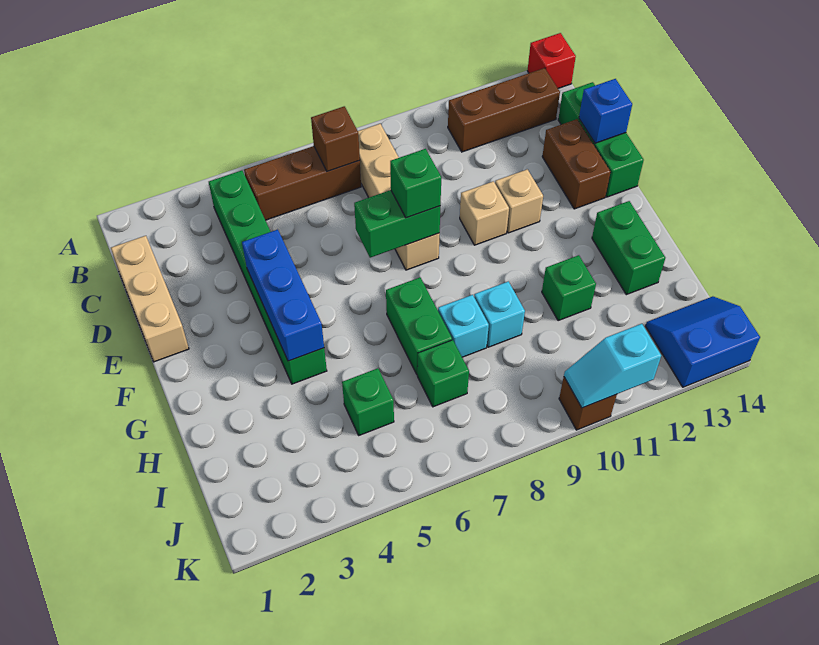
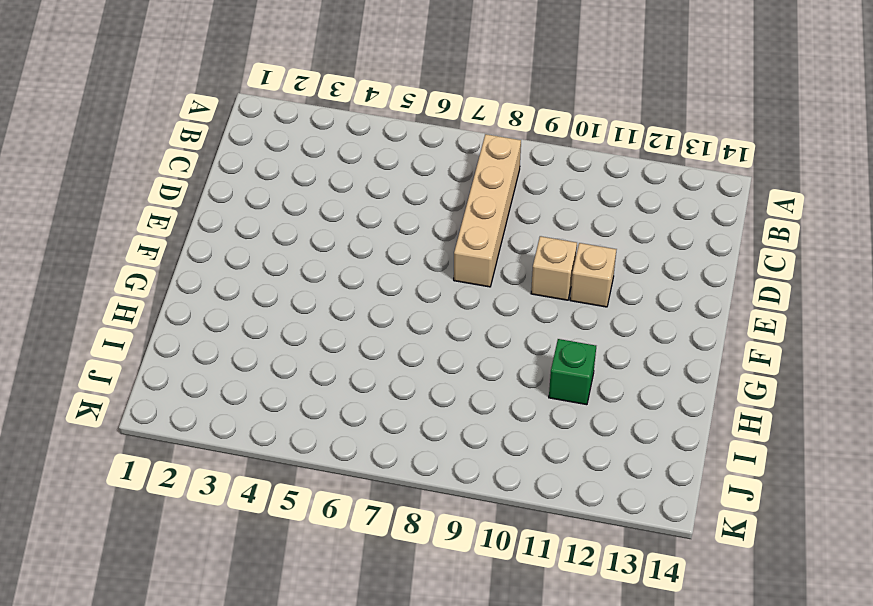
none -> red brick A14 level 1
none -> green brick B4:G4 level 1
none -> brown brick B5:B7 level 1

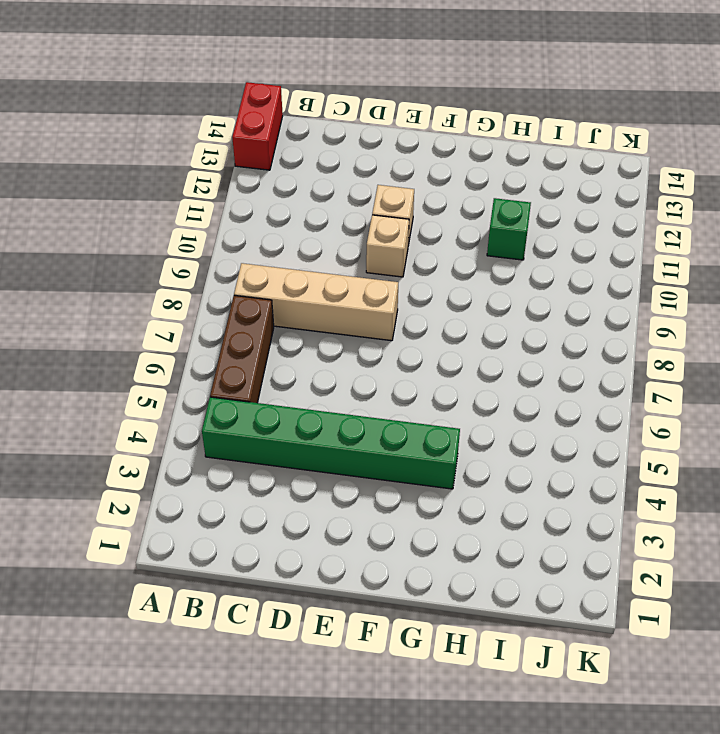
red brick A13:A14 level 1 -> red brick A14 level 1
none -> brown brick B11:B13 level 1
none -> tan brick C1:E1 level 1
none -> green brick C14:E14 level 1

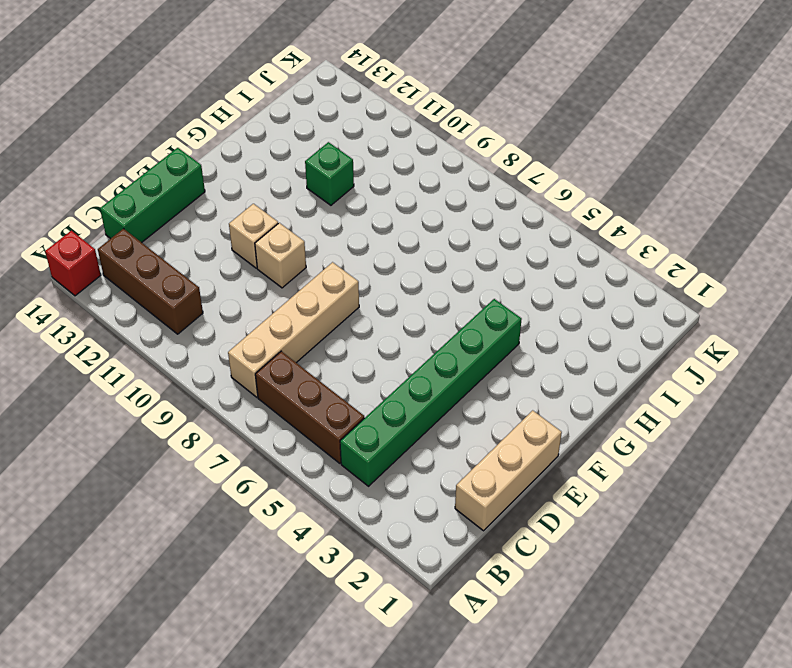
none -> brown brick D13:E13 level 1
none -> green brick G7:H7 level 1
none -> green brick G13:H13 level 1

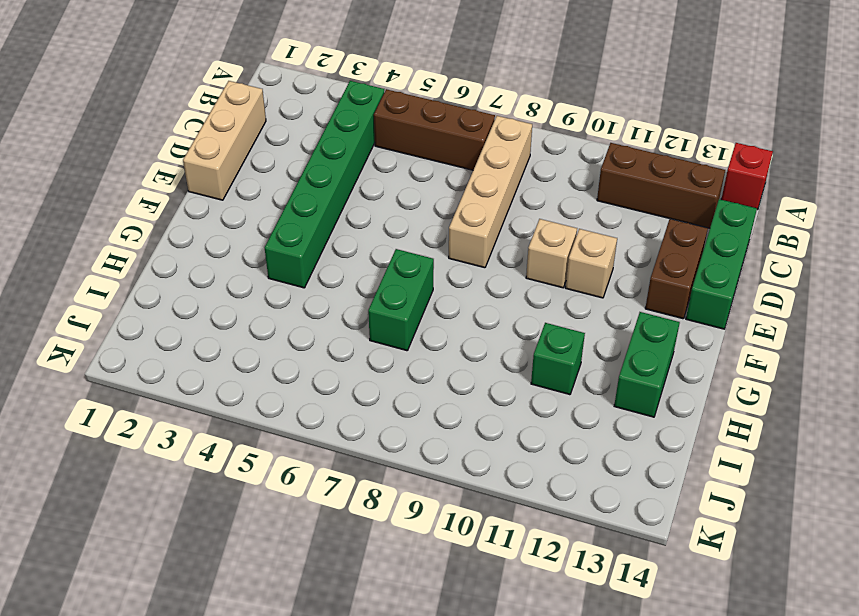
none -> cyan brick H8 level 1
none -> cyan brick H9 level 1
none -> green brick I5 level 1

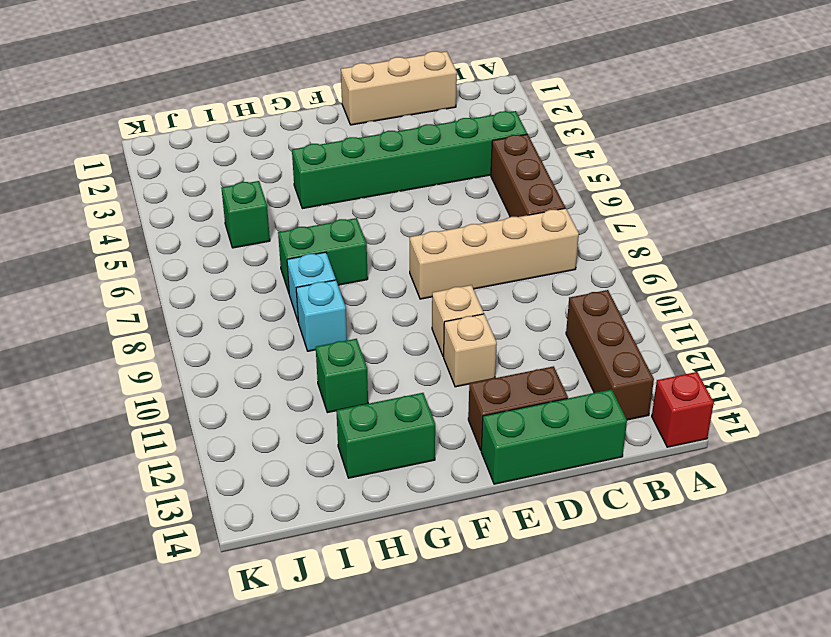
none -> green brick I7 level 1
none -> blue slope J13:K14 level 1 top K
none -> brown brick K10 level 1

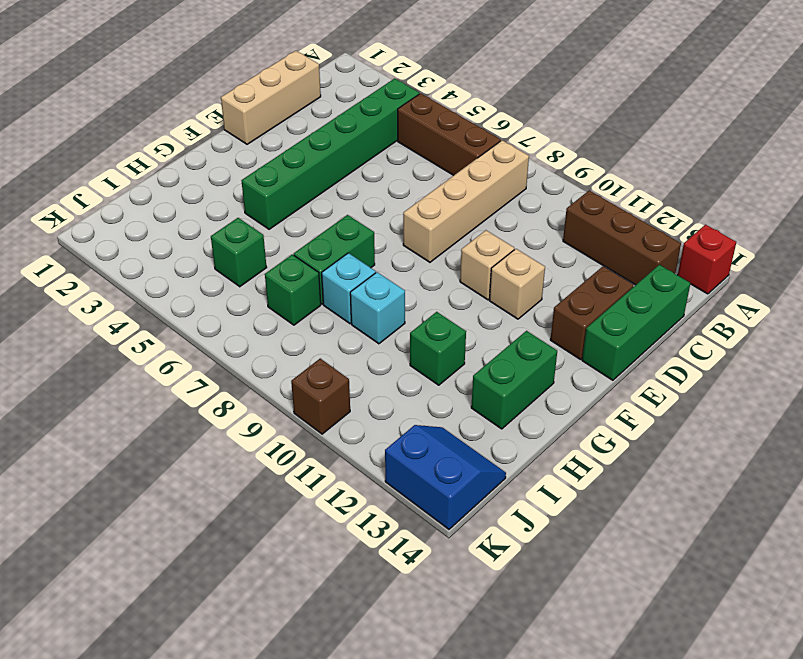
none -> brown brick B7 level 2
none -> blue brick D14 level 2
none -> blue brick E4:G4 level 2

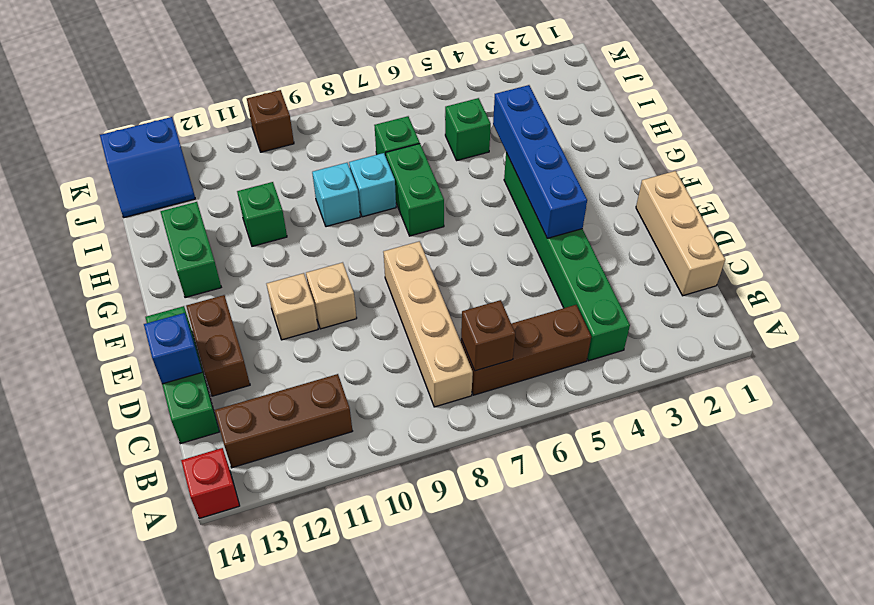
blue brick E4:H4 level 2 -> blue brick E4:G4 level 2
none -> green brick E7:E8 level 2
none -> cyan slope K10:K11 level 2 top 11
none -> green brick E8 level 3

